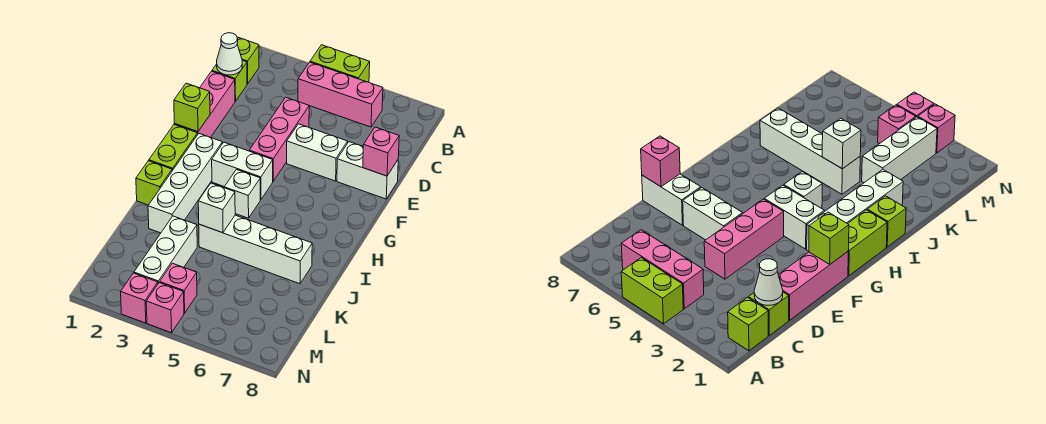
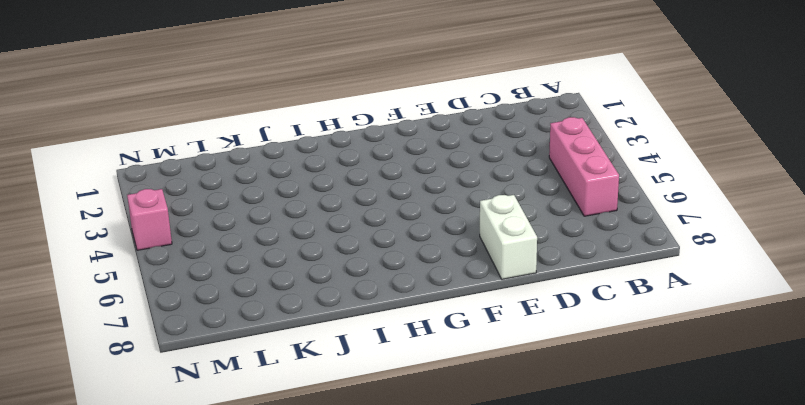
none -> lime brick A4:A5 level 1
none -> lime brick B1 level 1
none -> lime brick C1 level 1

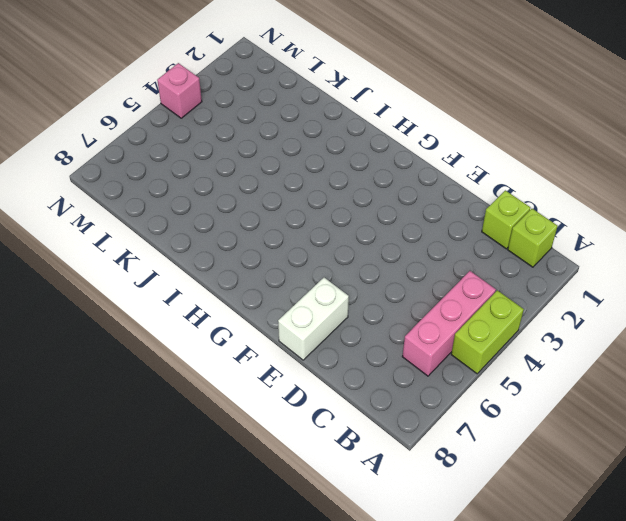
none -> pink brick D1:F1 level 1
none -> pink brick D4:F4 level 1
none -> white brick E5:E6 level 1

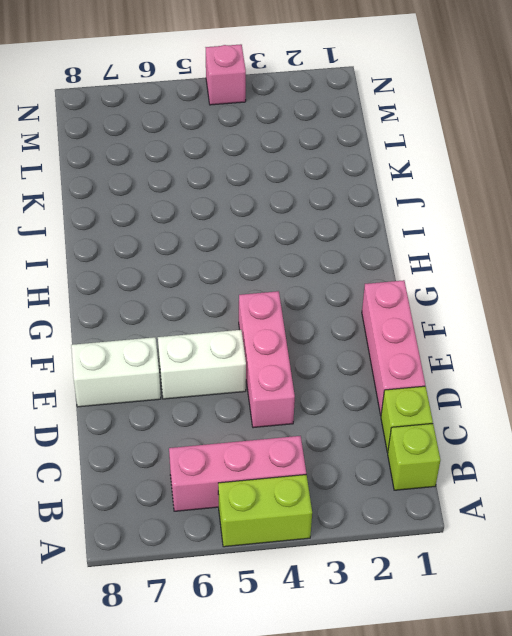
none -> lime brick G1:H1 level 1
none -> white brick G2:J2 level 1
none -> white brick G3:G4 level 1

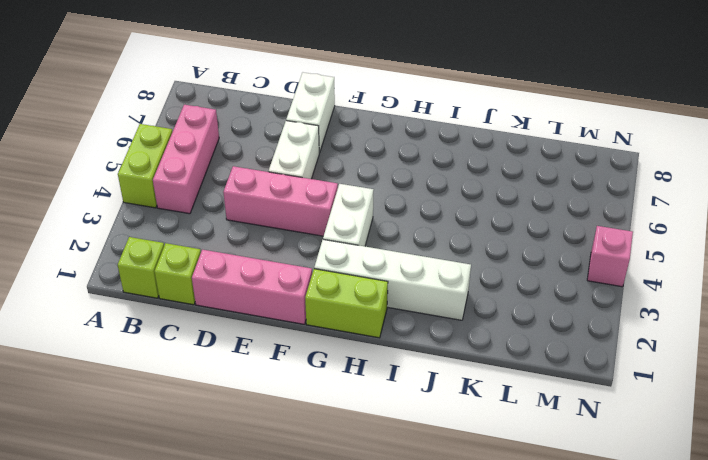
none -> white brick H4 level 1
none -> lime brick I1 level 1
none -> white brick J4:J7 level 1

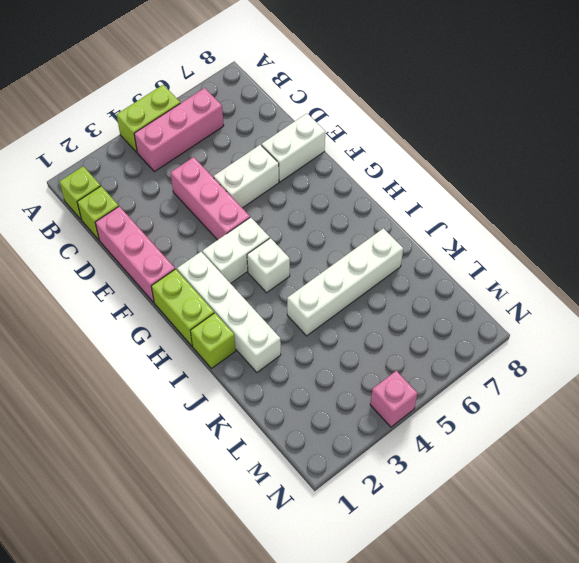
none -> white brick K3:M3 level 1
none -> pink brick M4 level 1
none -> pink brick N3 level 1

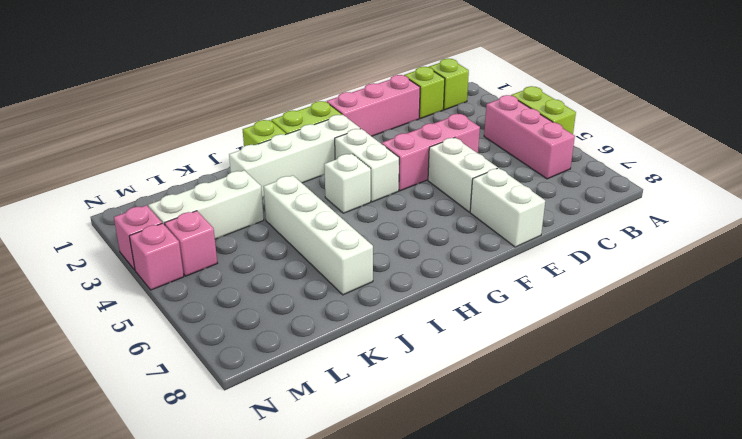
none -> white cone C1 level 2
none -> pink brick E8 level 2
none -> lime brick F1 level 2

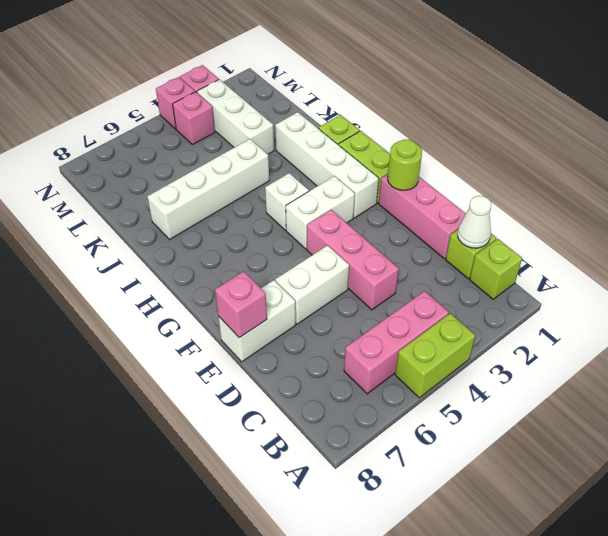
lime round brick F1 level 2 -> lime brick F1 level 2
none -> white brick J4 level 2

